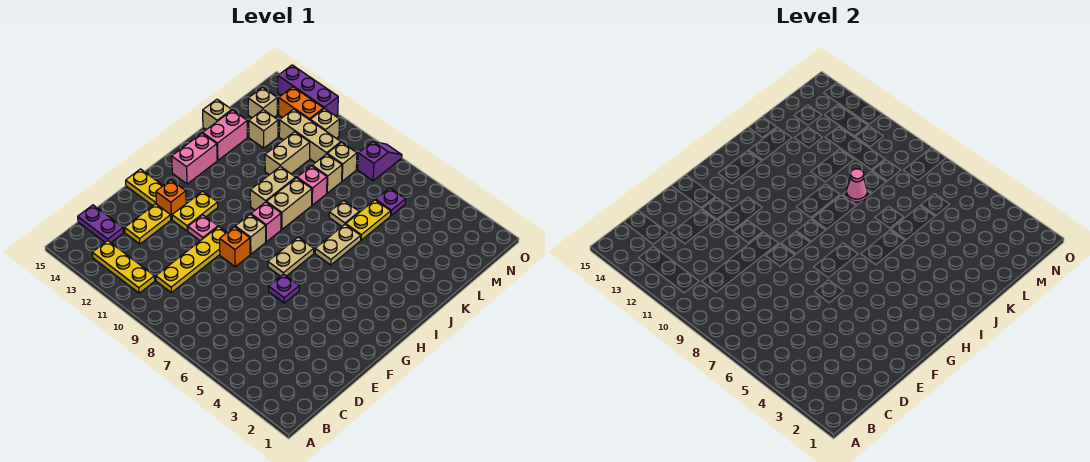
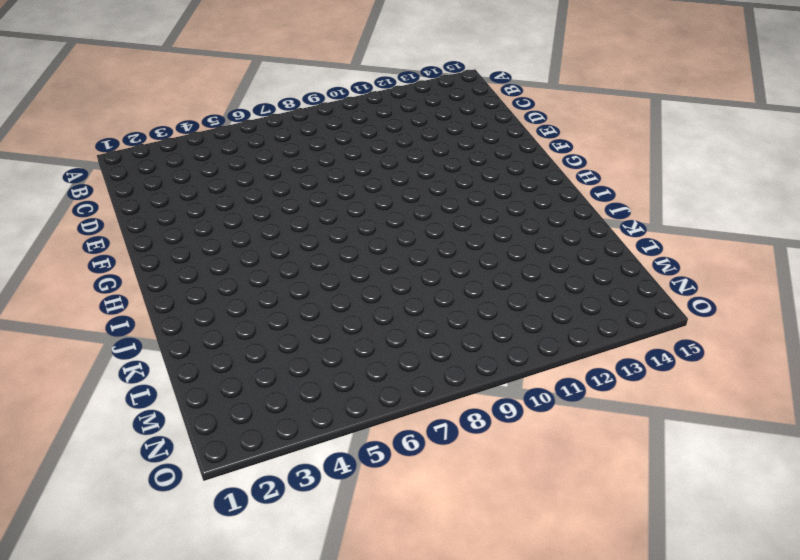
none -> yellow plate B11:B13 level 1
none -> yellow plate C10:F10 level 1
none -> purple plate C14:C15 level 1
none -> yellow plate D13:E13 level 1

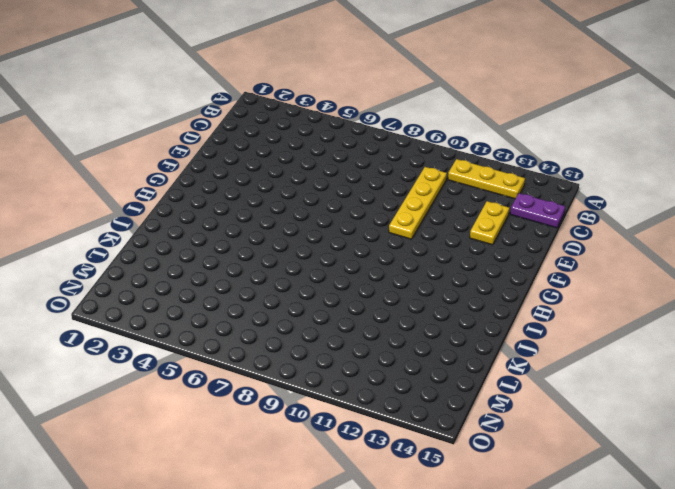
none -> purple plate F6 level 1
none -> orange brick F9 level 1
none -> pink plate F11 level 1
none -> yellow plate F12:G12 level 1

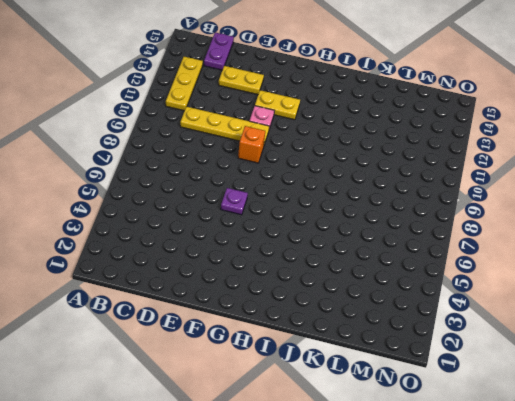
none -> orange brick F13 level 1
none -> yellow plate F14:F15 level 1
none -> tan plate G7:H7 level 1
none -> tan brick G9 level 1

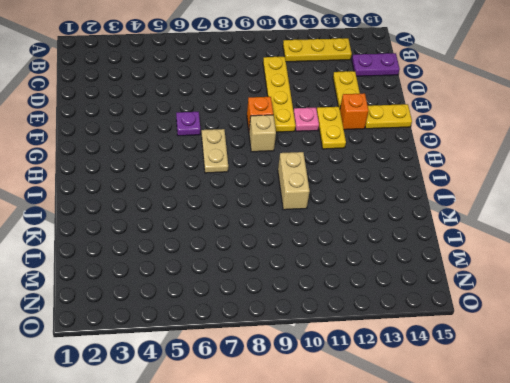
none -> pink brick H9 level 1
none -> pink brick H14:I14 level 1
none -> tan plate I6:J6 level 1
none -> tan brick I9:J9 level 1

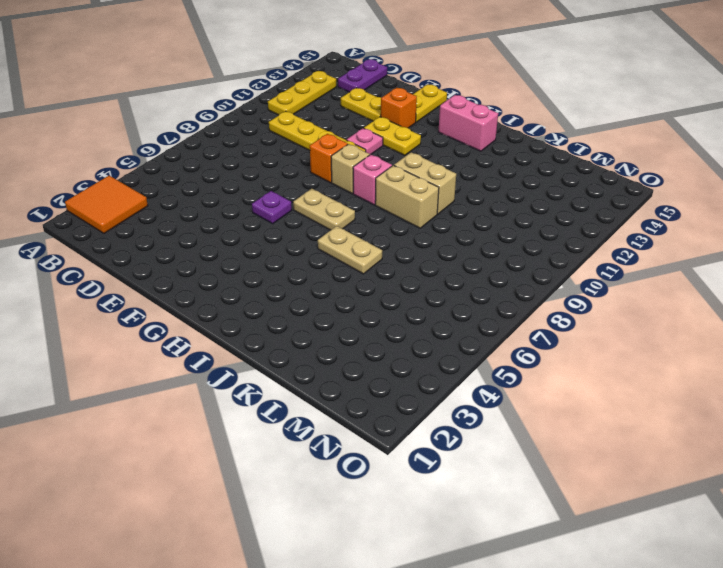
orange tile A2:B3 level 1 -> none
none -> pink brick J14:K14 level 1
none -> yellow plate K6:L6 level 1
none -> tan plate K7 level 1
none -> pink brick K9 level 1

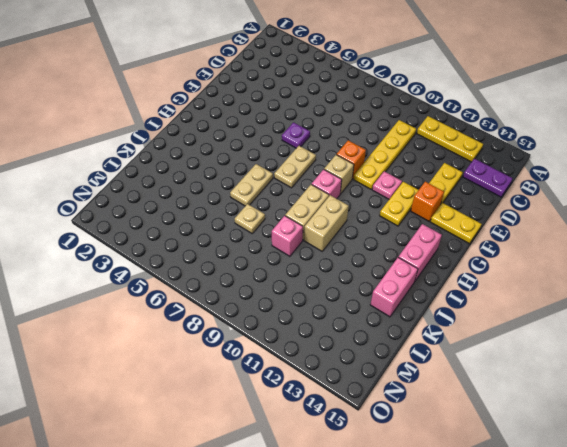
none -> yellow plate K6:L6 level 1
none -> tan brick K11:L11 level 1
none -> tan brick K15 level 1
none -> tan brick L9 level 1

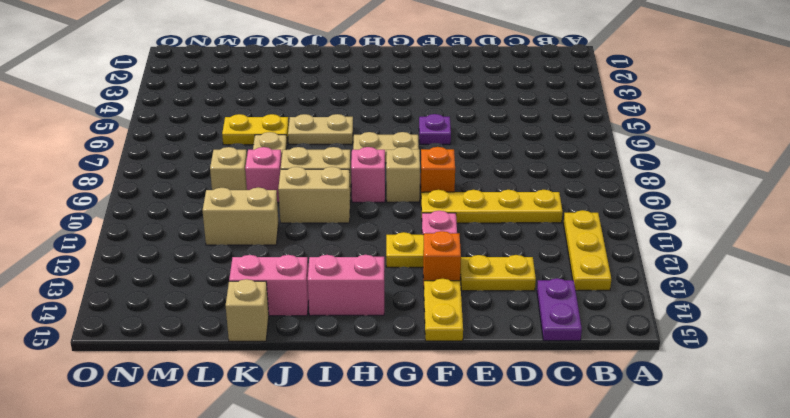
none -> tan brick L13 level 1
none -> purple plate M6 level 1
none -> tan brick M9 level 1
none -> tan brick M10:M12 level 1

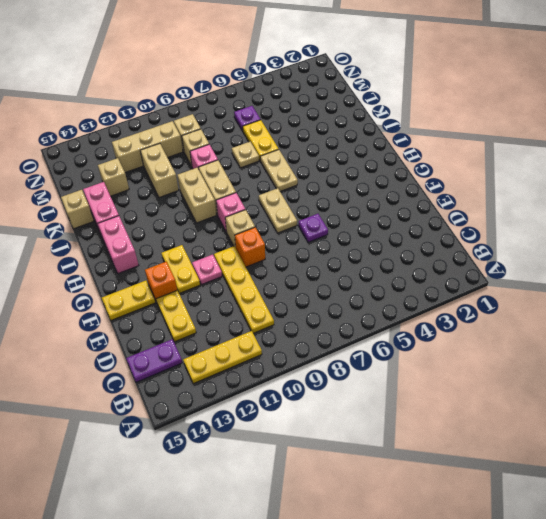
none -> tan brick M14 level 1
none -> purple slope N8:O8 level 1 top N
none -> tan brick N11 level 1
none -> orange brick N12:N13 level 1

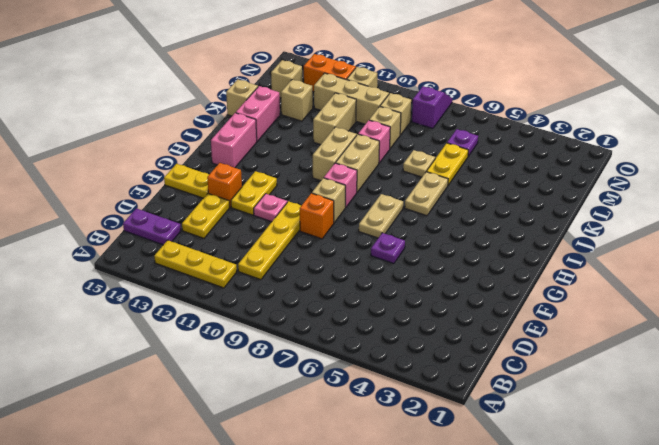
none -> purple brick O12:O14 level 1
none -> pink cone K9 level 2

